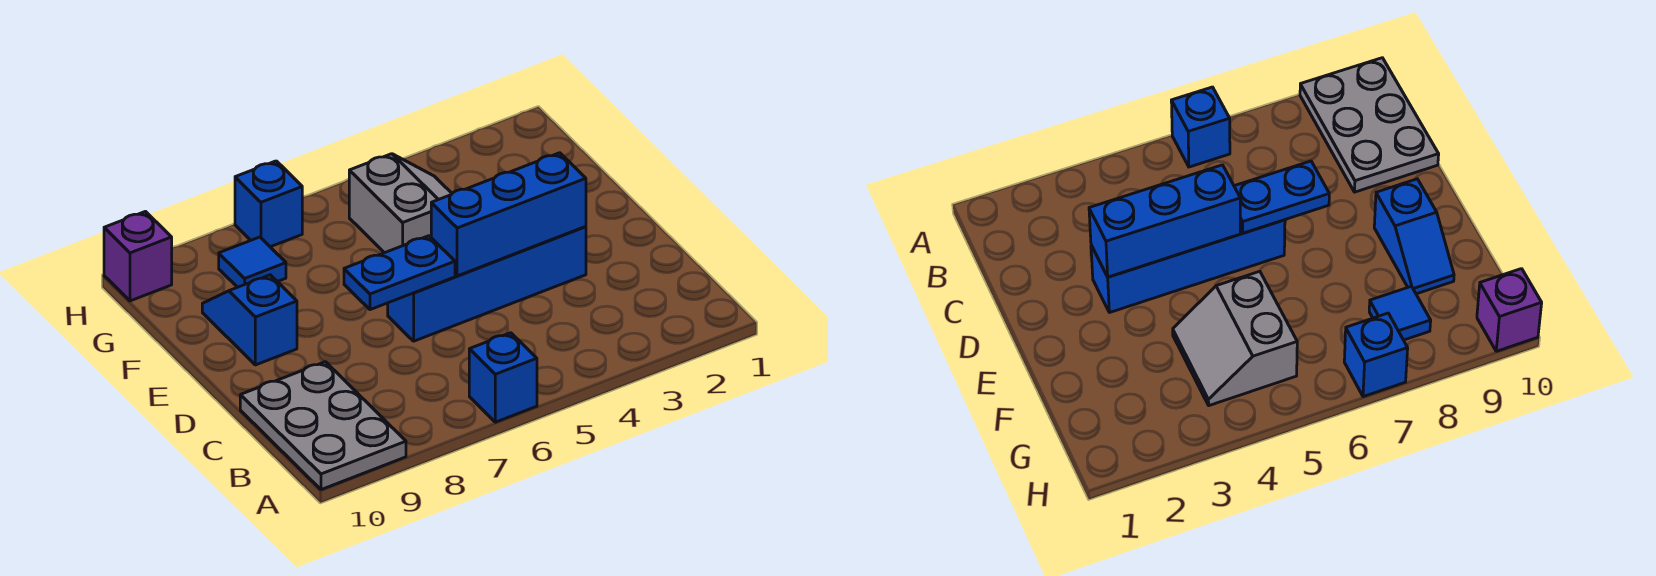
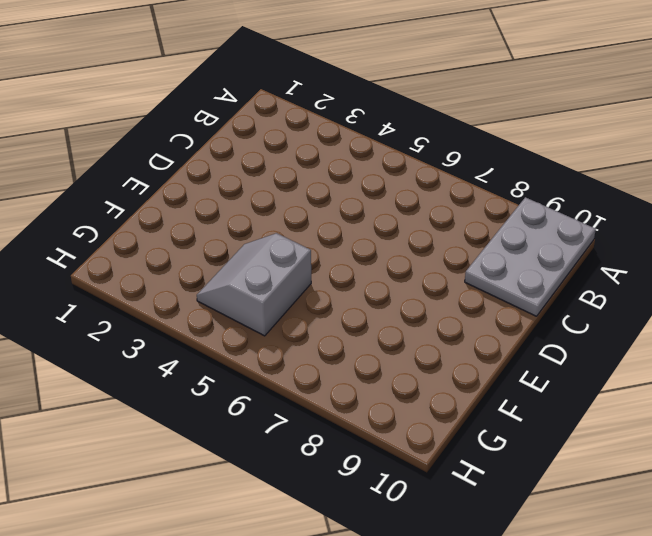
none -> blue brick A6 level 1
none -> blue brick D3:D6 level 1

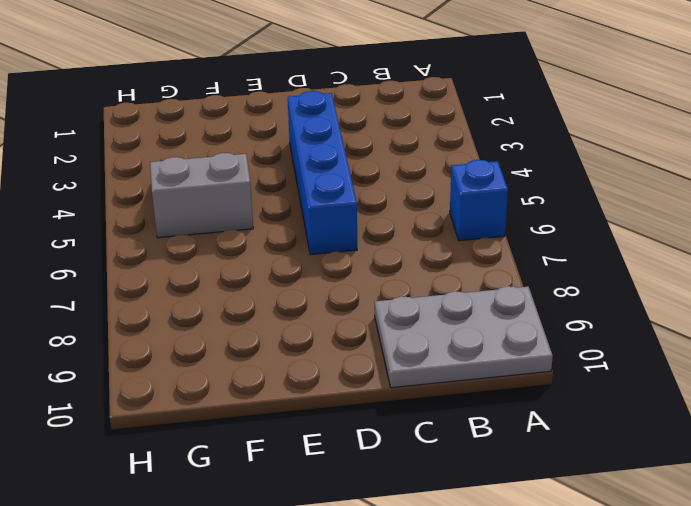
none -> blue slope E9:F9 level 1 top E
none -> blue tile G8 level 1

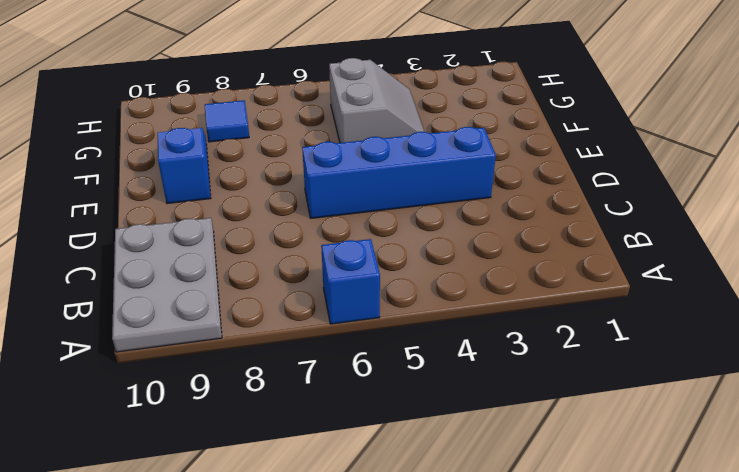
none -> blue brick H7 level 1
none -> purple brick H10 level 1

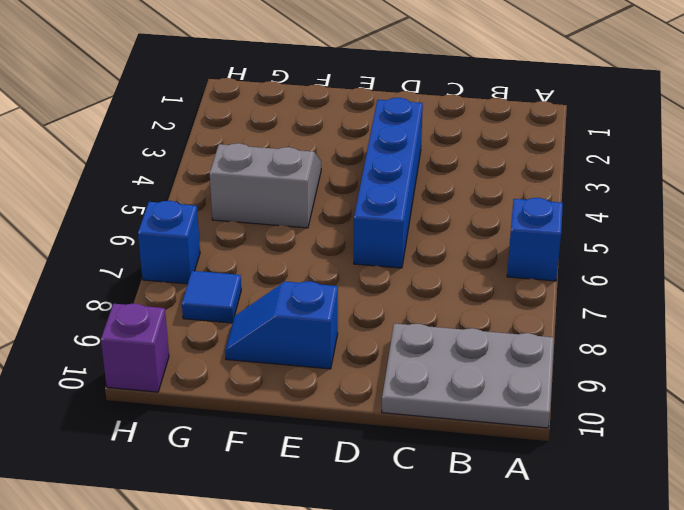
none -> blue brick D3:D5 level 2
none -> blue plate D6:D7 level 2

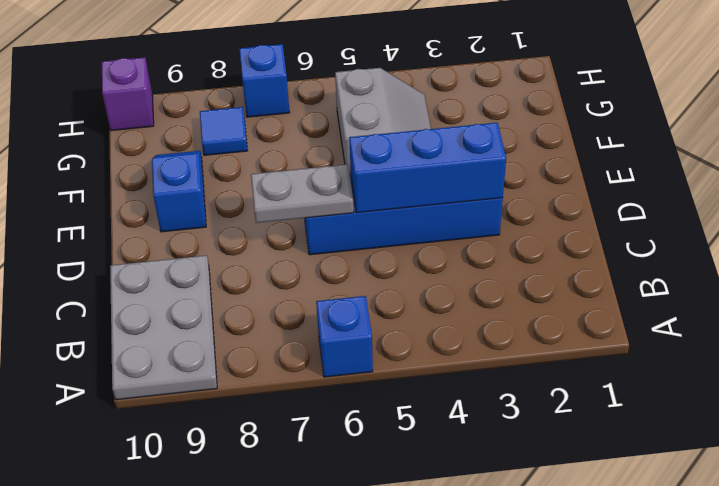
grey plate D6:D7 level 2 -> blue plate D6:D7 level 2

